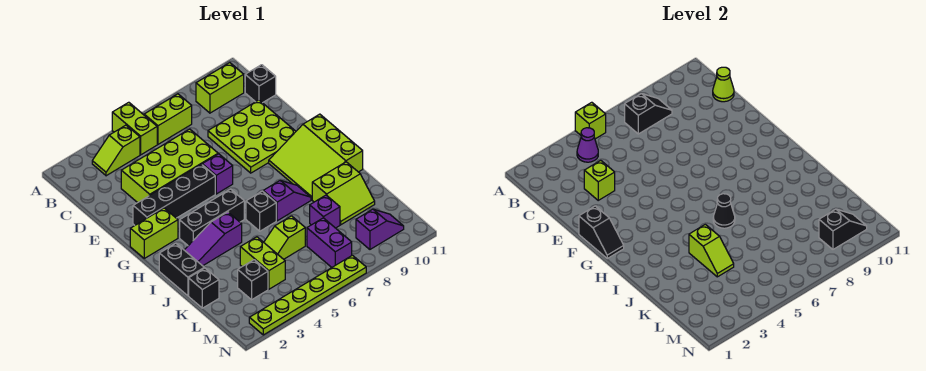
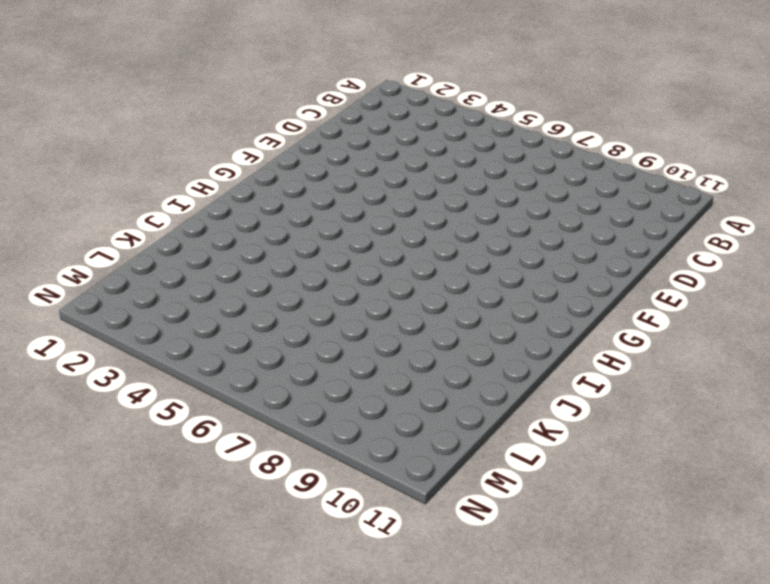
none -> lime brick A5:B5 level 1
none -> lime slope B3:B4 level 1 top 4
none -> lime brick B6:B7 level 1
none -> lime brick B9:B10 level 1

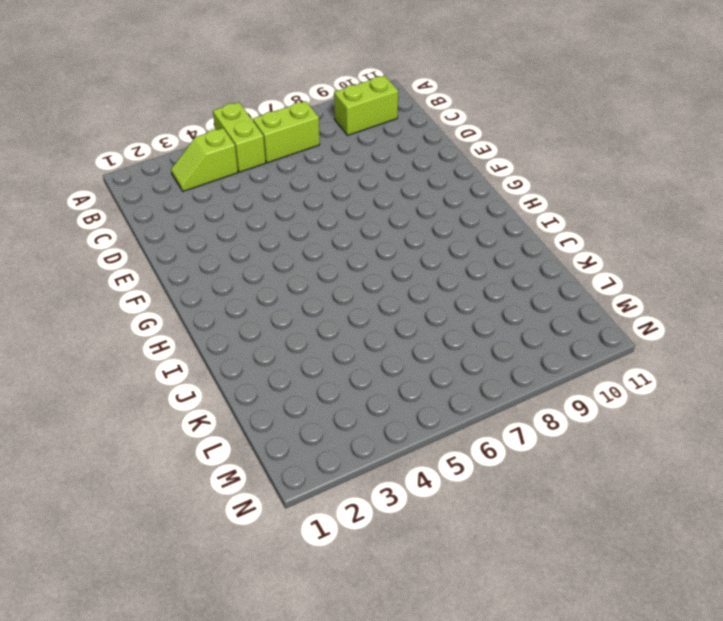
none -> black brick C11 level 1
none -> lime brick D3:E6 level 1
none -> lime plate D8:F10 level 1
none -> black brick F2:F5 level 1

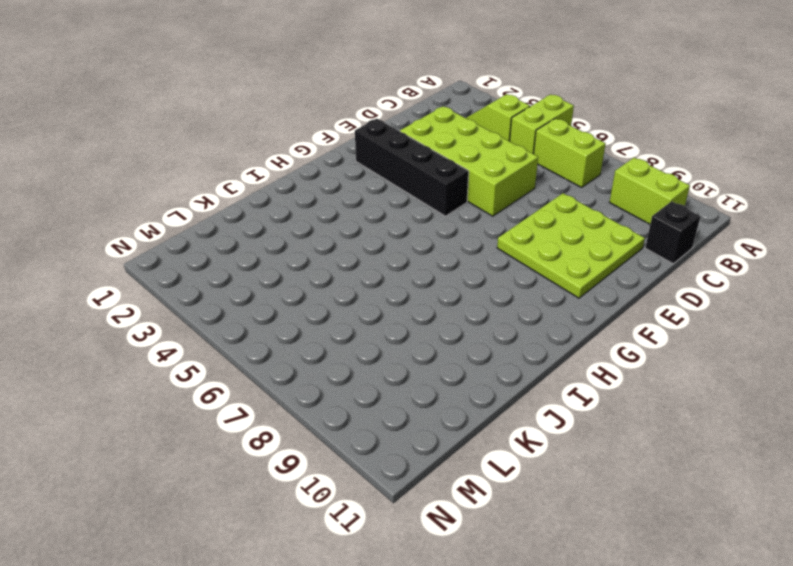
none -> purple brick F6 level 1
none -> lime brick G1:G2 level 1
none -> lime slope G9:I11 level 1 top 11
none -> black brick H3:H5 level 1

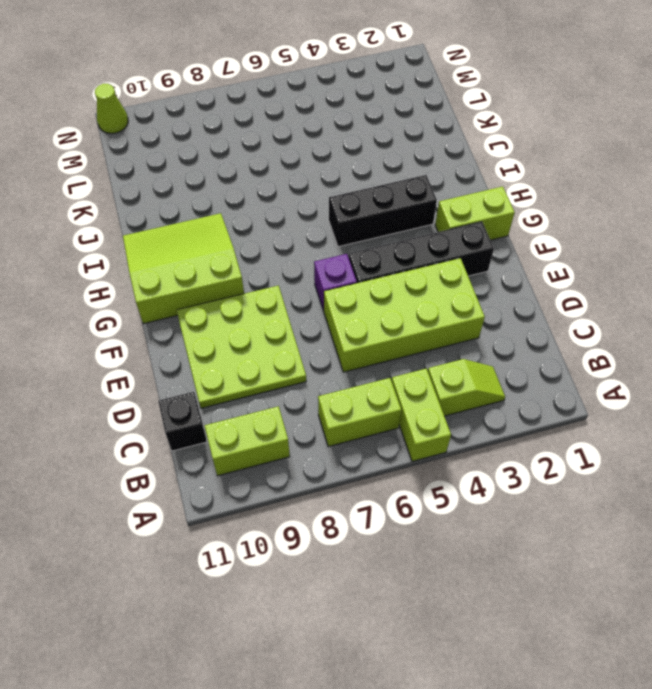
lime slope G9:I11 level 1 top G -> lime slope G9:I11 level 1 top 11
lime cone N11 level 1 -> lime cone C11 level 2
none -> black brick I1:J1 level 1
none -> purple slope I2:I4 level 1 top 4
none -> black brick I6 level 1
none -> purple slope I7:I8 level 1 top 7

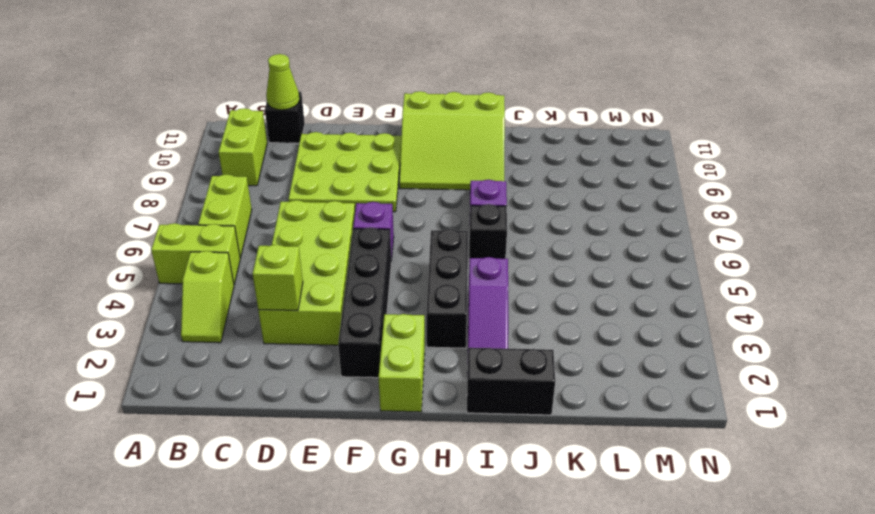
none -> lime slope J9:K10 level 1 top J
none -> black brick K1 level 1
none -> lime brick K4:L4 level 1
none -> lime slope K5:K6 level 1 top 6

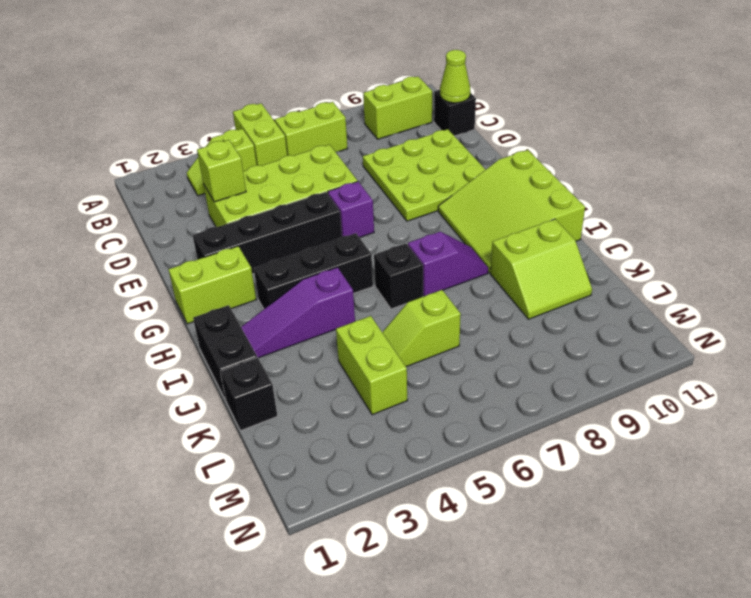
none -> purple brick K8 level 1
none -> black brick L3 level 1
none -> purple brick L7:M7 level 1
none -> purple slope M9:M10 level 1 top 9

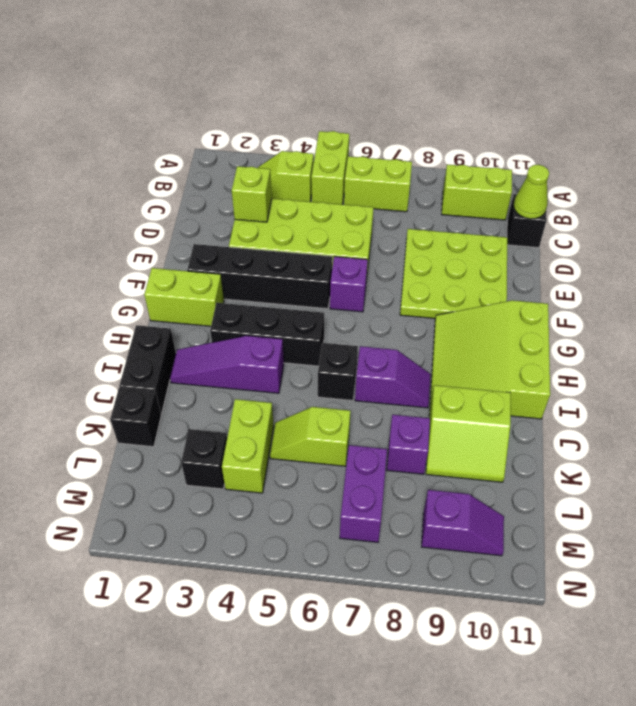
none -> lime plate N2:N7 level 1
none -> lime brick A5 level 2
none -> purple cone B4 level 2
none -> black slope B7:B8 level 2 top 7

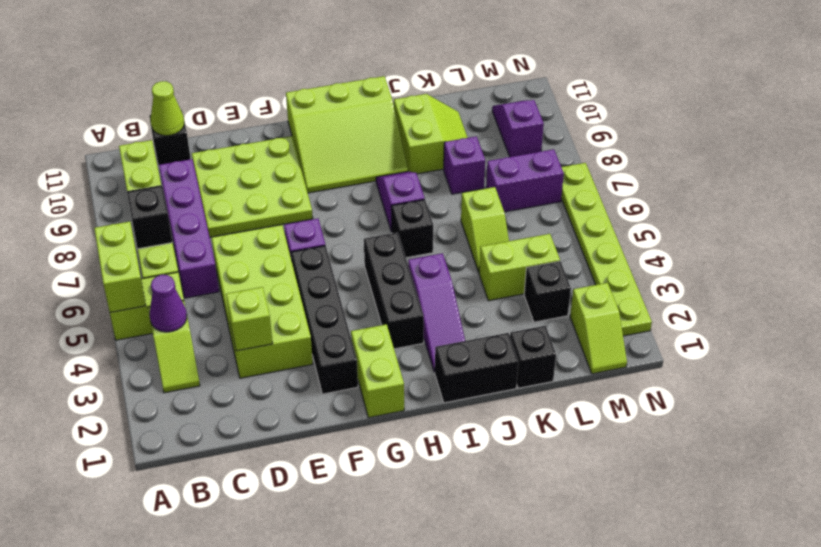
lime brick A5:A6 level 2 -> lime brick A5 level 2
purple brick C6:C9 level 1 -> none
lime slope M1:M2 level 1 top 2 -> lime slope J4:K4 level 2 top J
none -> black slope F1:G1 level 2 top F
none -> black cone I6 level 2
none -> black slope M9:M10 level 2 top 9

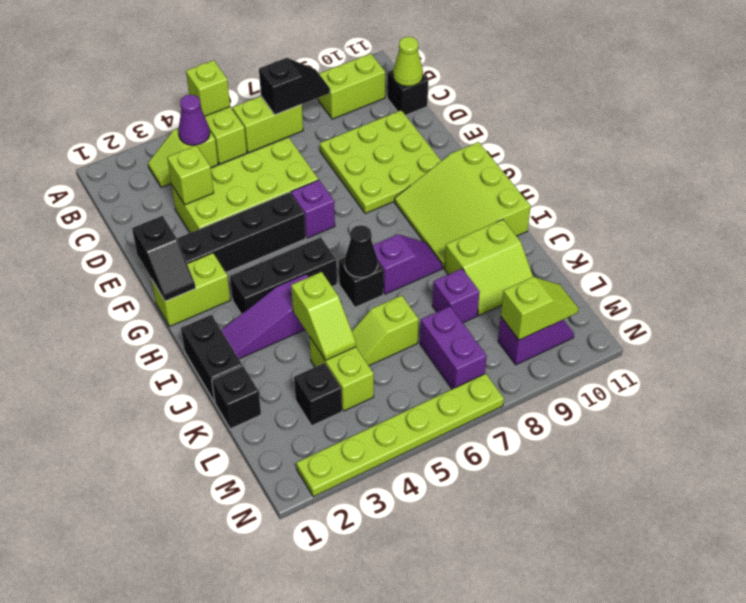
lime slope M9:M10 level 2 top 9 -> black slope M9:M10 level 2 top 9

